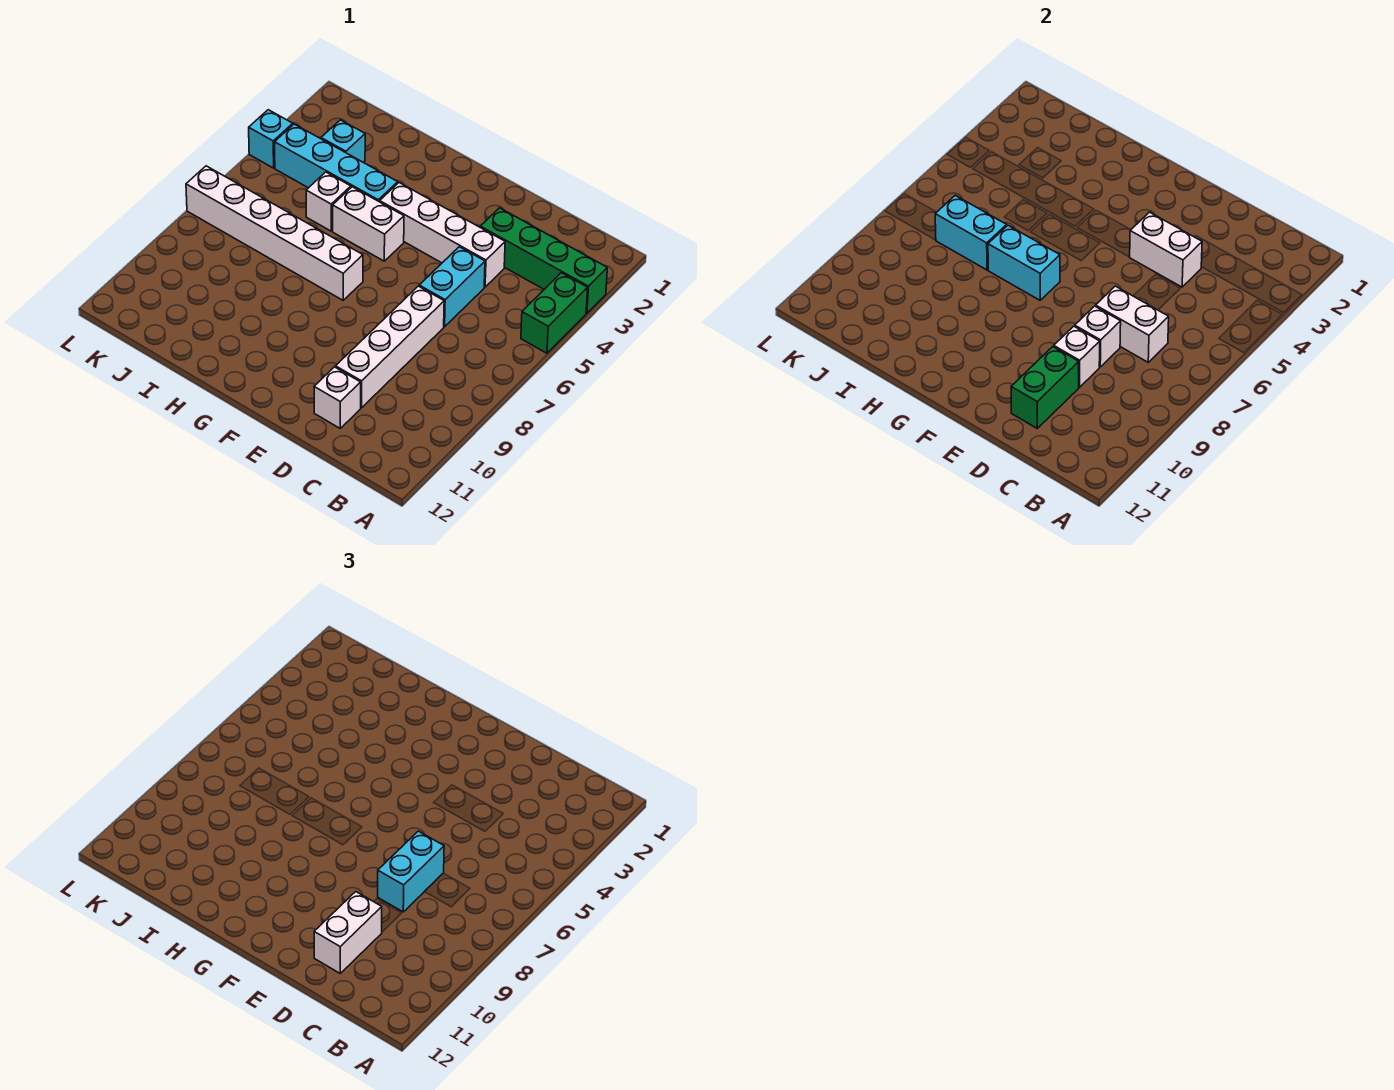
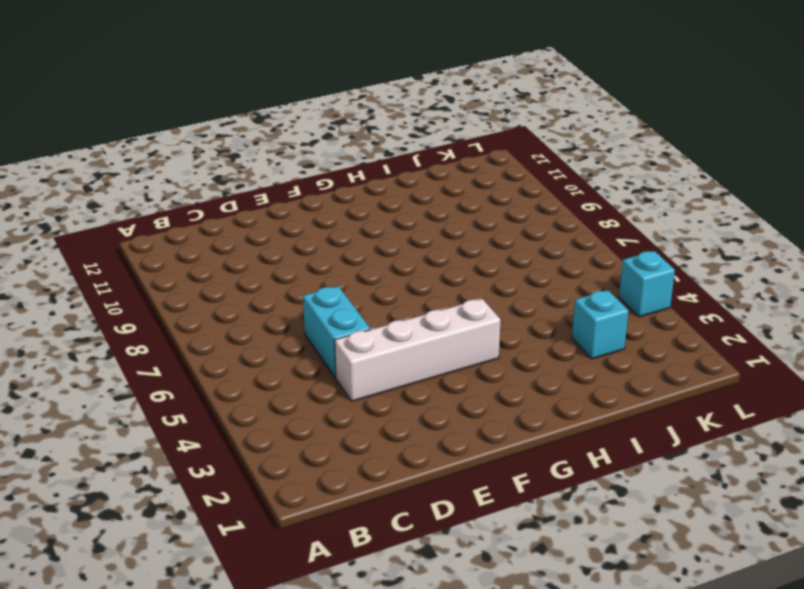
none -> green brick A3:D3 level 1
none -> green brick A4:A5 level 1
none -> white brick D7:D10 level 1

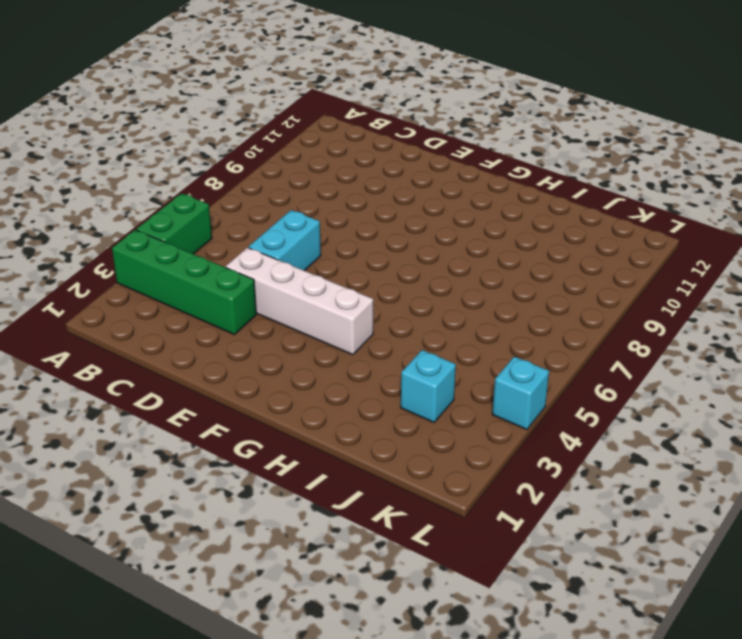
none -> white brick D7:D10 level 1
none -> white brick D11 level 1
none -> white brick G5:H5 level 1

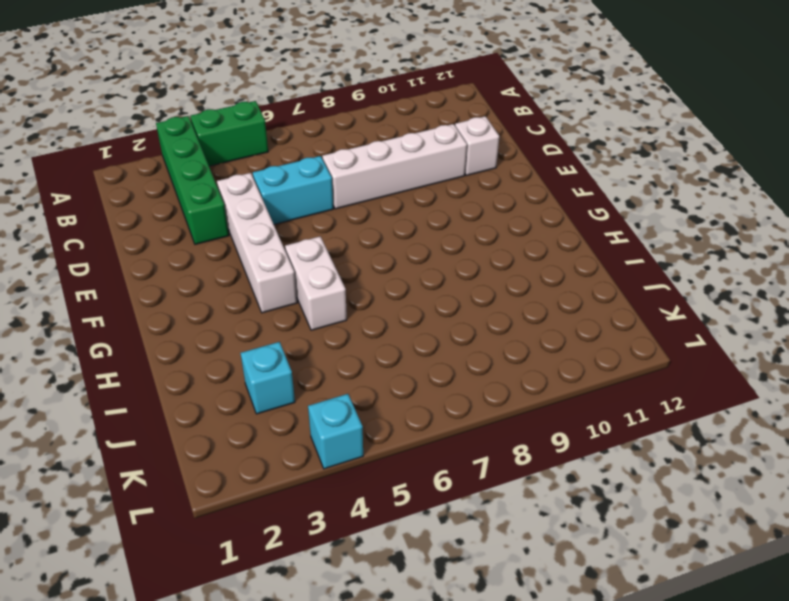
none -> white brick G7:L7 level 1
none -> cyan brick H4:K4 level 1
none -> white brick I5 level 1

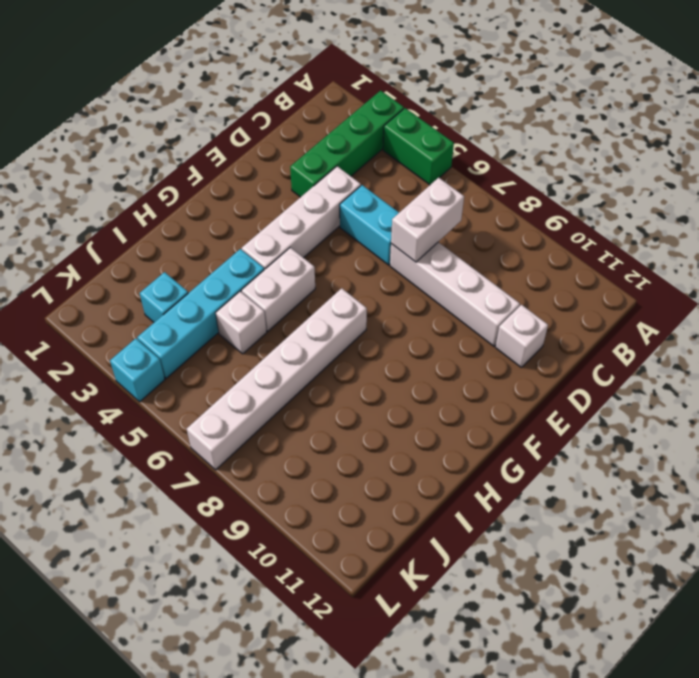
none -> white brick D4:E4 level 2
none -> white brick D8 level 2
none -> white brick D9 level 2

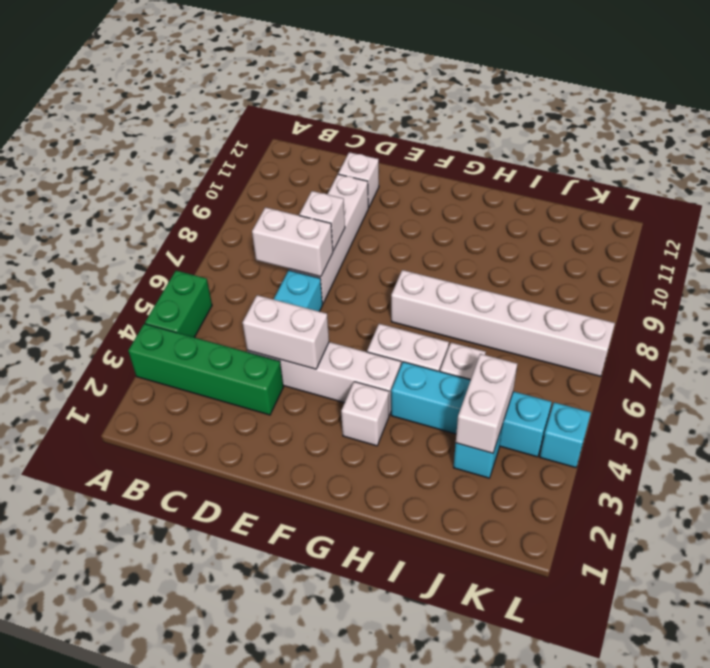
white brick G3 level 1 -> white brick D9 level 2
white brick J3:J4 level 2 -> white brick D10:D11 level 3
none -> green brick D10:D11 level 2
none -> cyan brick G7:H7 level 2
none -> cyan brick I7:J7 level 2

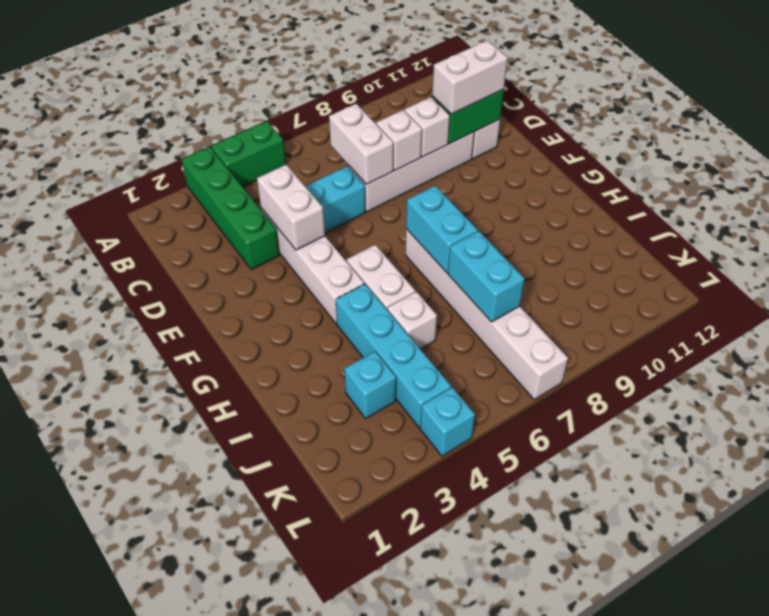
none -> cyan brick D7:D8 level 3

